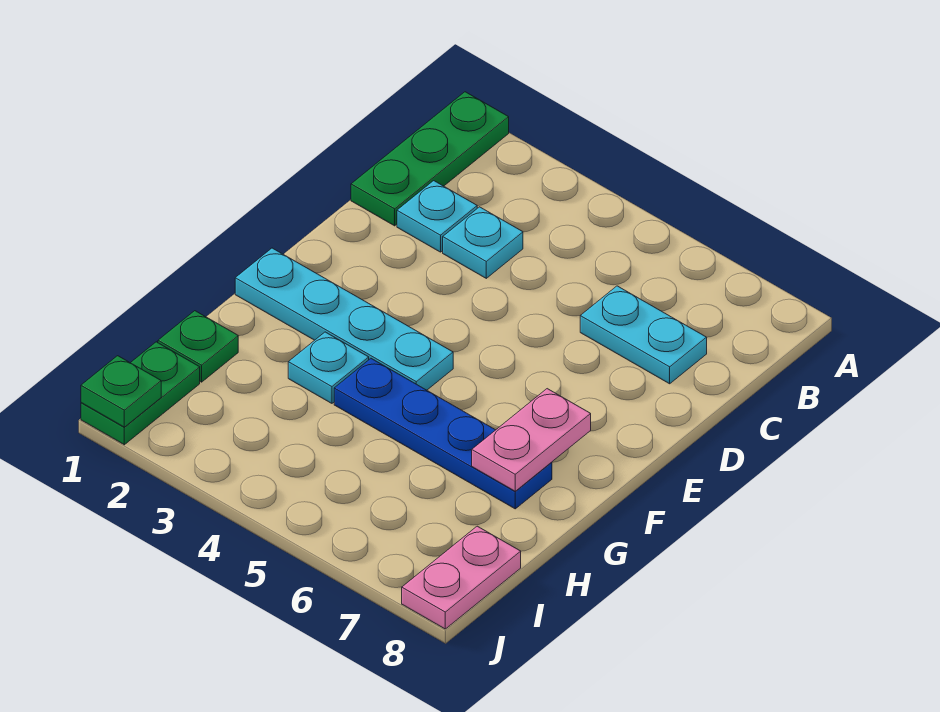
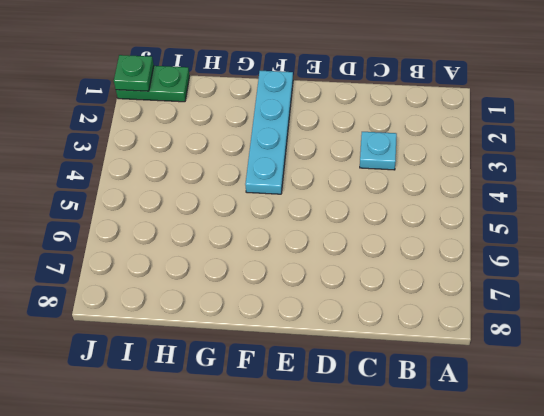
none -> green plate A1:C1 level 1
none -> cyan plate C2 level 1
none -> cyan plate C6:C7 level 1

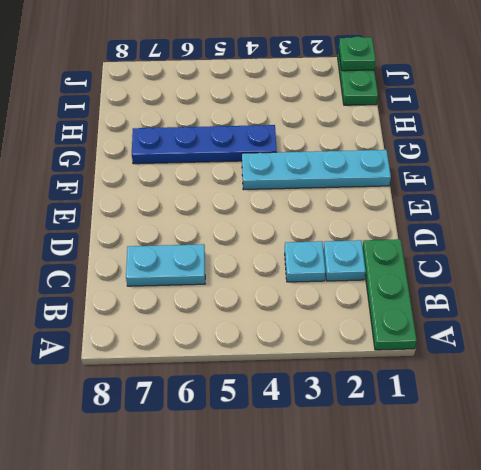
none -> cyan plate G3 level 1
none -> green plate H1 level 1
none -> pink plate I8:J8 level 1

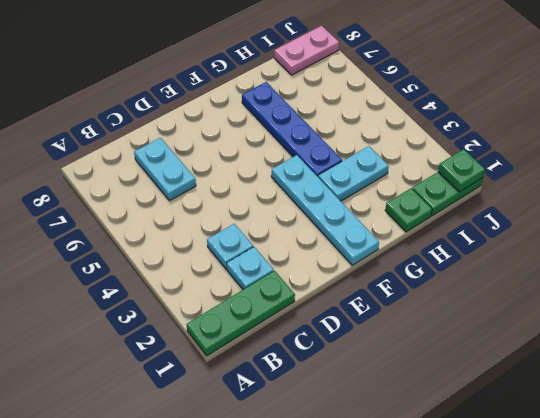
cyan plate G3:H3 level 1 -> cyan plate G3 level 1
none -> pink plate F7:G7 level 2

